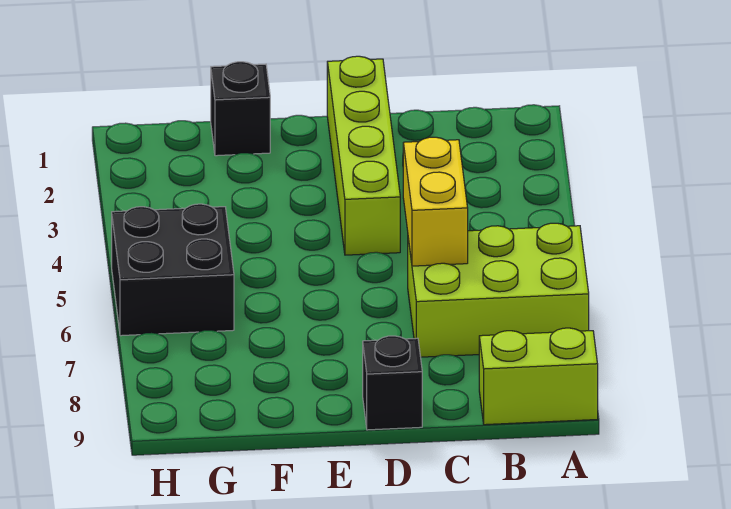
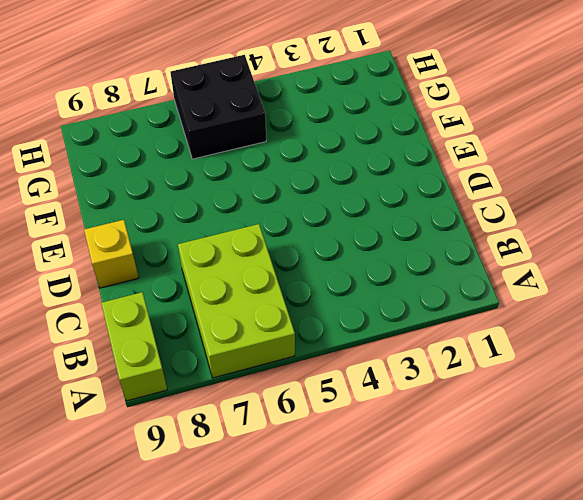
yellow brick D9 level 1 -> black brick D9 level 1
none -> lime brick D1:D4 level 1
none -> black brick F1 level 1

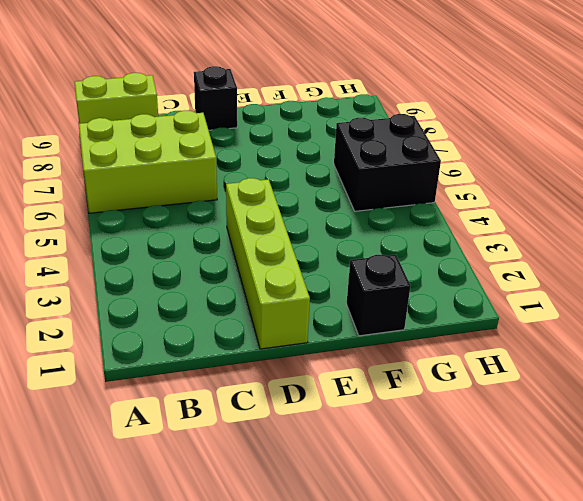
none -> yellow brick C5:C6 level 2

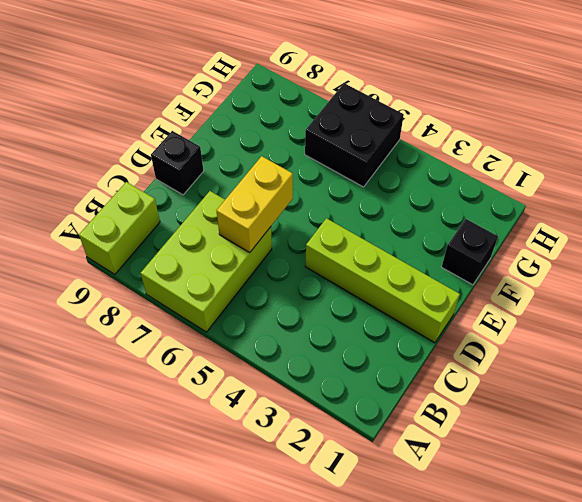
yellow brick C6:D6 level 2 -> yellow brick C5:C6 level 2

